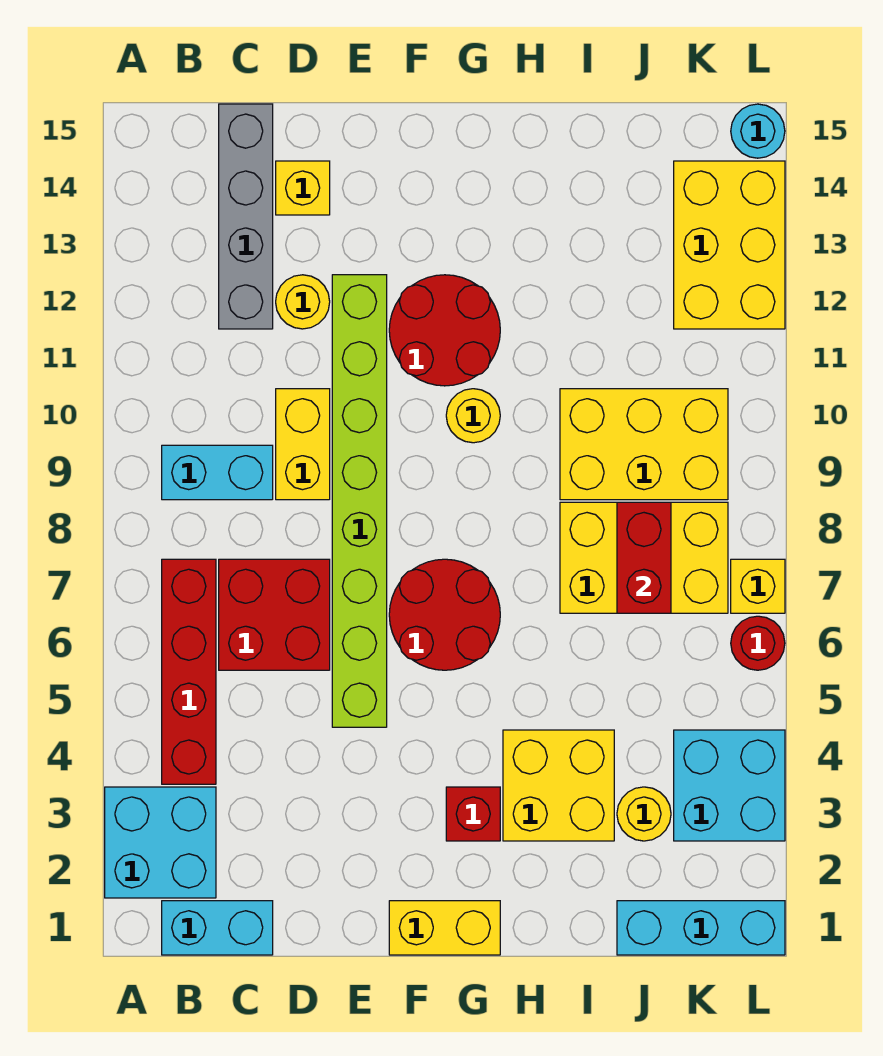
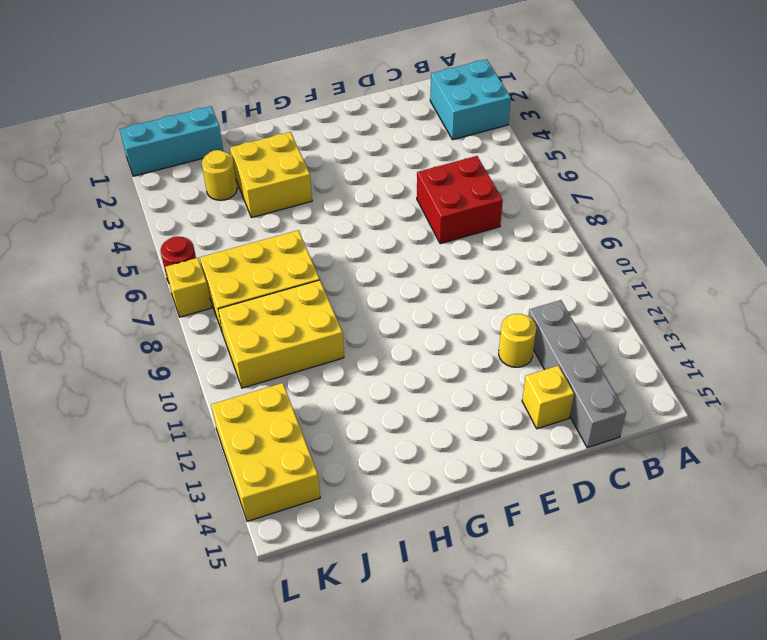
none -> cyan brick B1:C1 level 1
none -> red brick B4:B7 level 1
none -> cyan brick B9:C9 level 1

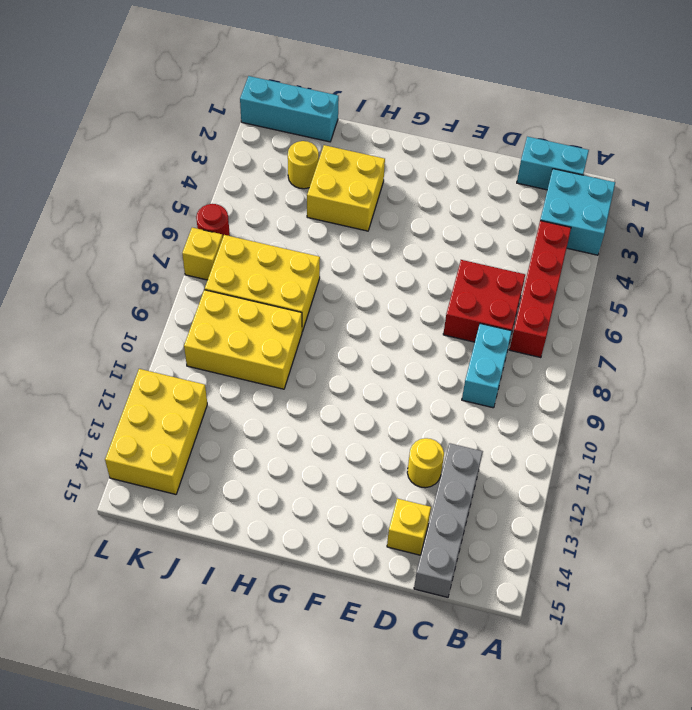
cyan brick C8:C9 level 1 -> cyan brick B9:C9 level 1
none -> yellow brick D9:D10 level 1
none -> lime brick E5:E12 level 1
none -> yellow brick F1:G1 level 1

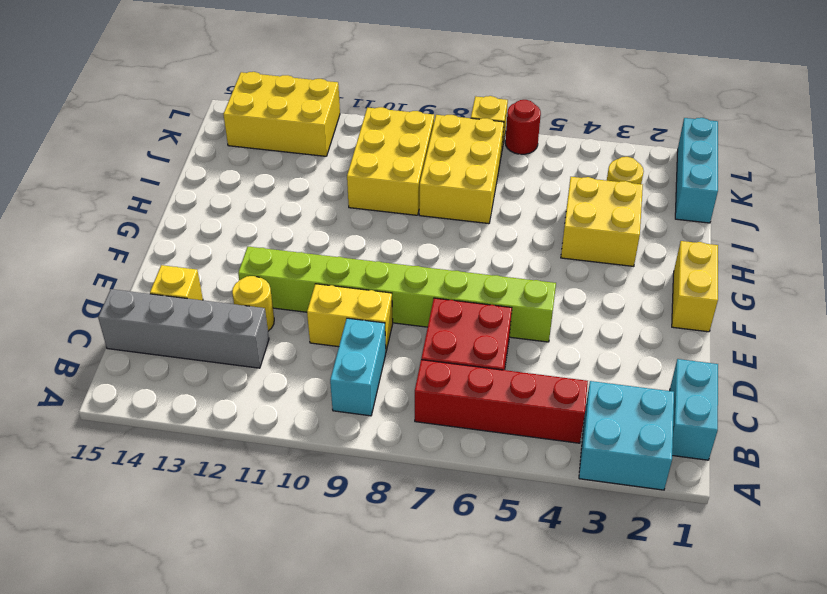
none -> red round brick F6:G7 level 1
none -> red round brick F11:G12 level 1
none -> red brick G3 level 1

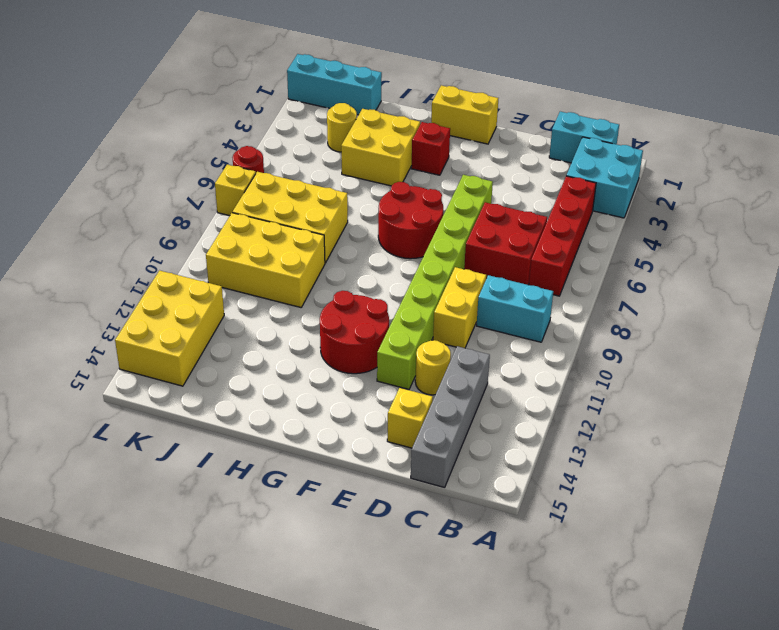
none -> yellow round brick G10 level 1
none -> cyan brick K3:L4 level 1
none -> cyan round brick L15 level 1

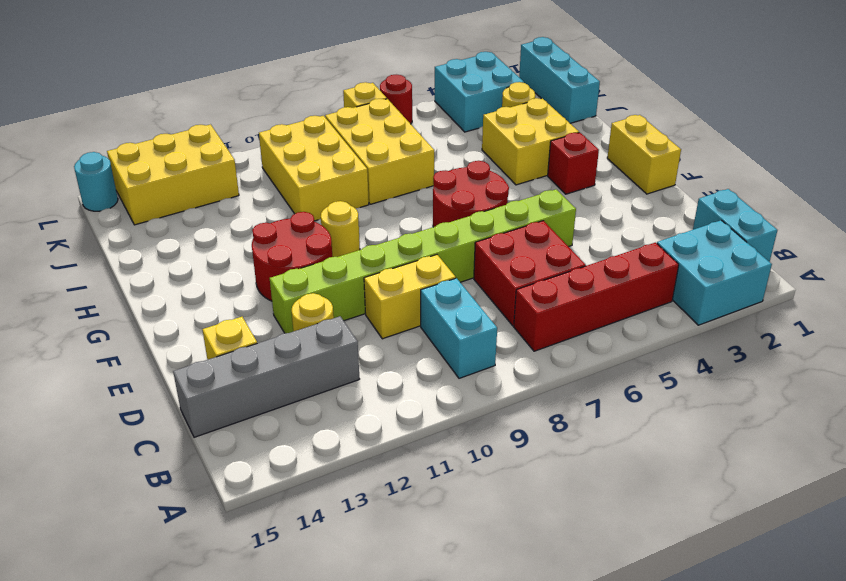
none -> red brick J7:J8 level 2

